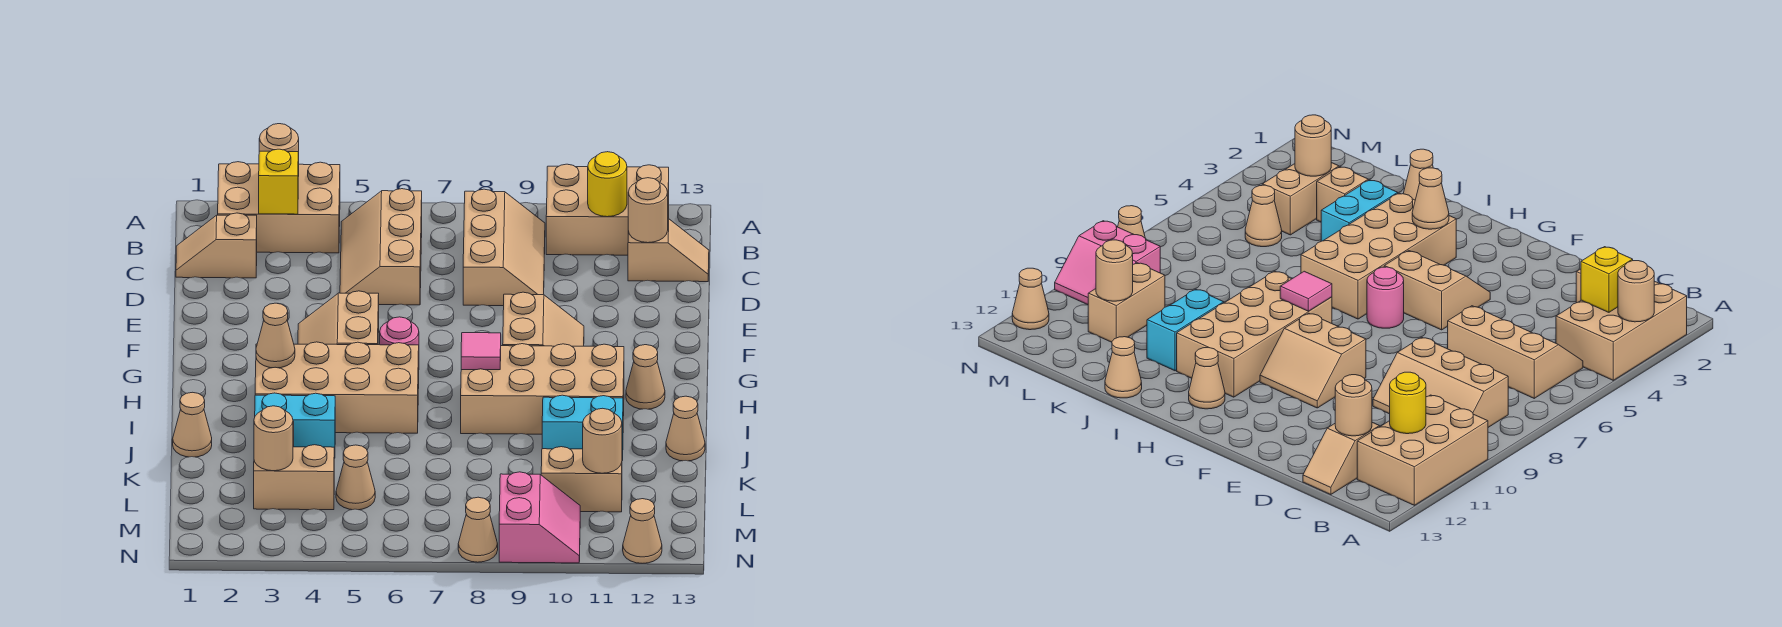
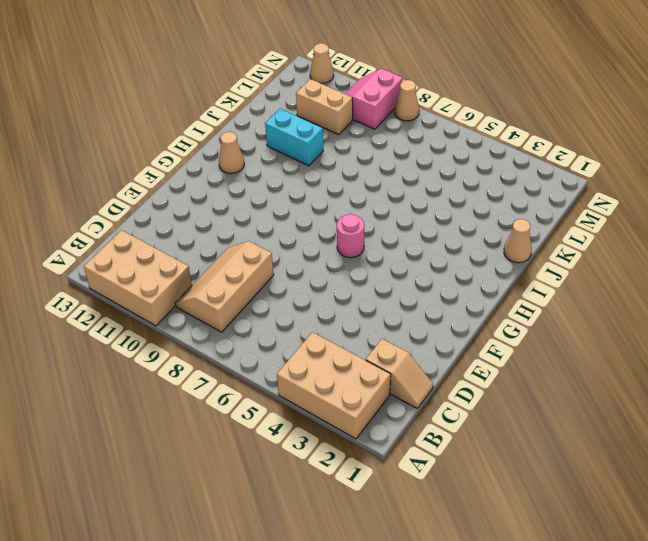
none -> tan slope B5:D6 level 1 top 6
none -> tan slope C12:C13 level 1 top 12
none -> tan slope F4:G5 level 1 top 5
none -> tan slope F9:G10 level 1 top 9

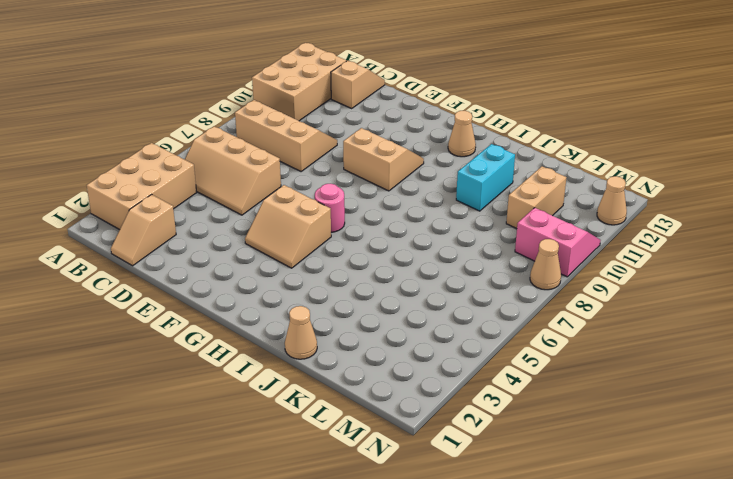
none -> tan brick H3:I6 level 1
none -> tan brick H8:I11 level 1
none -> cyan brick J3:J4 level 1
none -> tan cone J13 level 1

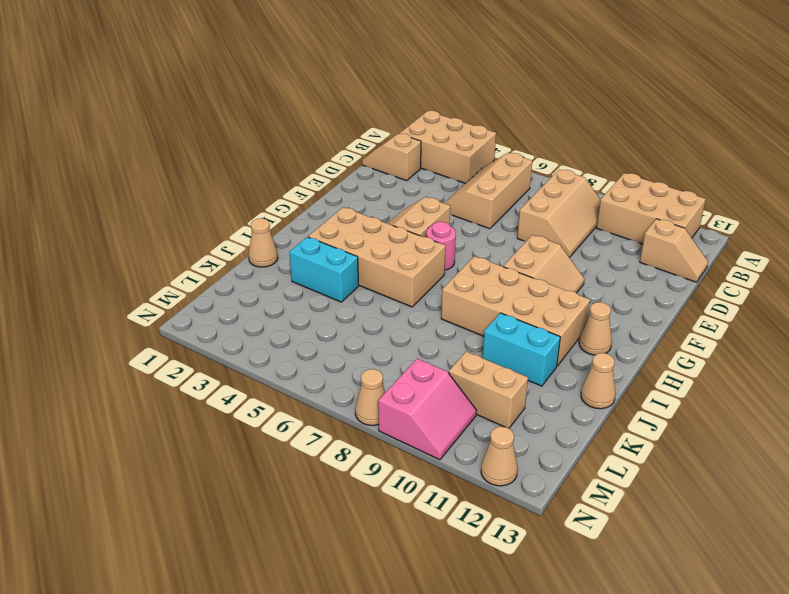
none -> tan brick K3 level 1
none -> tan brick L3:L4 level 1
none -> tan cone L5 level 1
none -> tan round brick A3 level 2

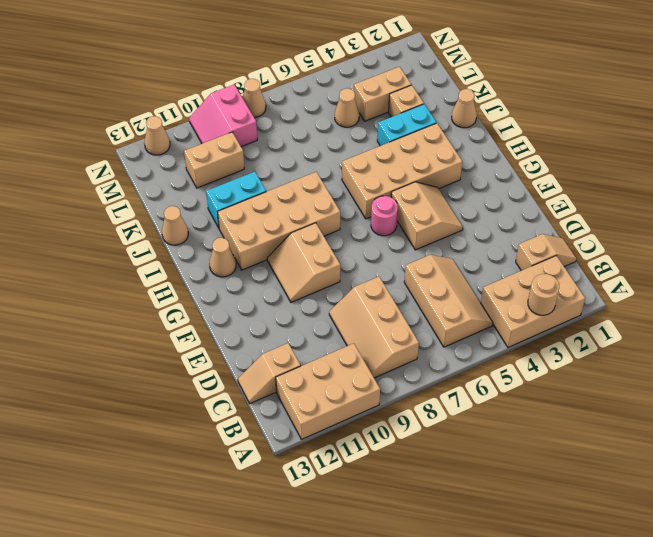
none -> yellow brick B3 level 2
none -> yellow round brick B11 level 2
none -> tan round brick C12 level 2
none -> tan cone H3 level 2

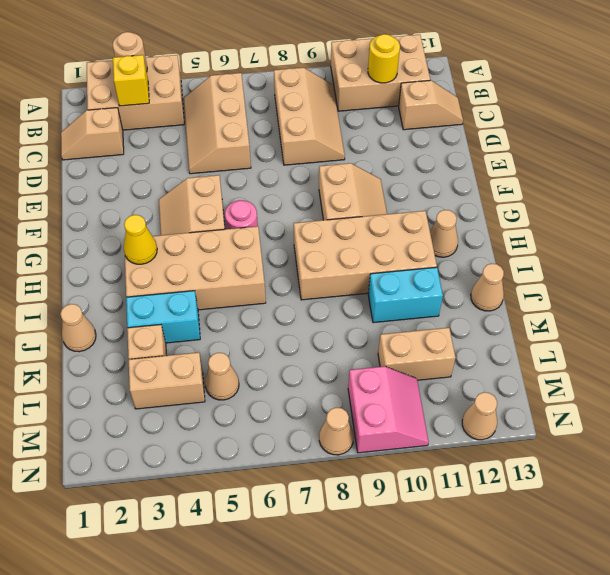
yellow cone H3 level 2 -> tan cone H3 level 2
none -> tan round brick C12 level 2
none -> pink tile H8 level 2
none -> tan round brick L3 level 2
none -> tan round brick L11 level 2

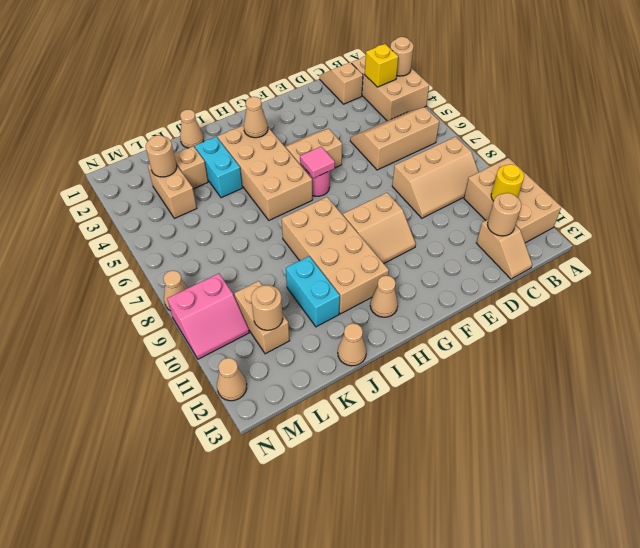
pink tile G6 level 2 -> pink tile H8 level 2
none -> tan cone L5 level 1

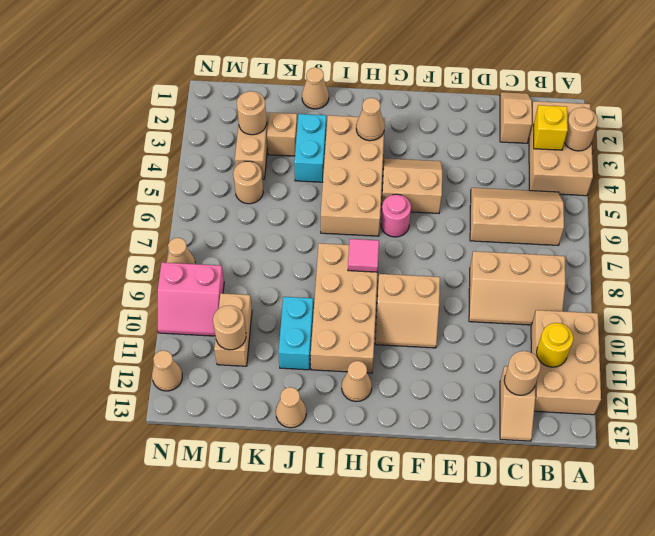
tan round brick L5 level 1 -> tan cone L5 level 1

